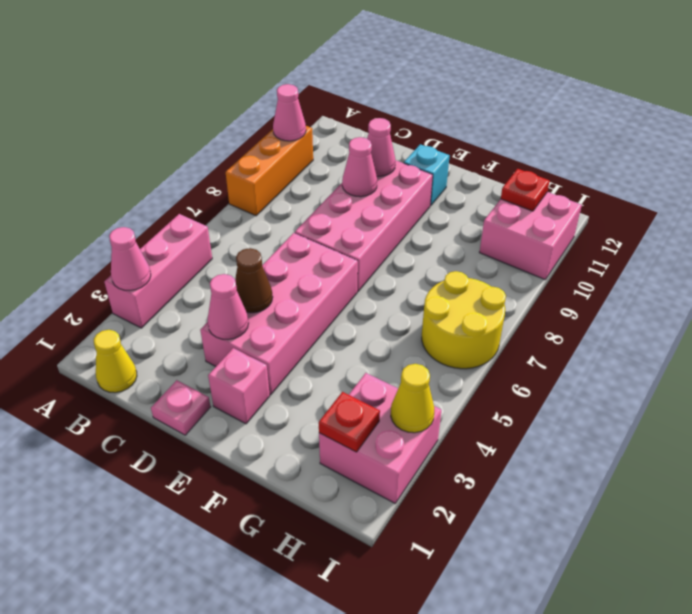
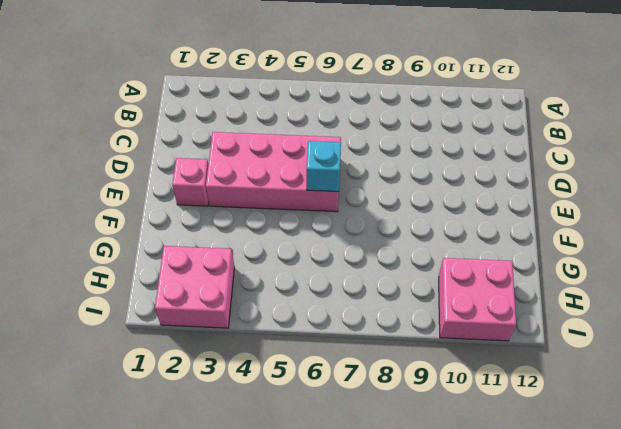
cyan brick E6 level 2 -> cyan brick E11 level 1
none -> pink brick A3:A5 level 1
none -> orange brick A8:A10 level 1
none -> yellow cone B1 level 1

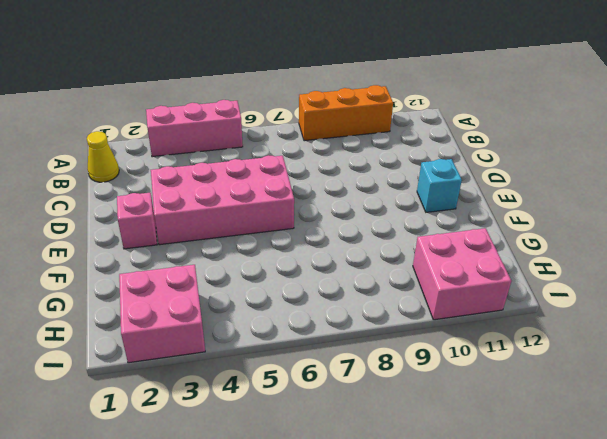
none -> pink plate D1 level 1
none -> pink brick D7:E10 level 1
none -> yellow round brick H6:I7 level 1

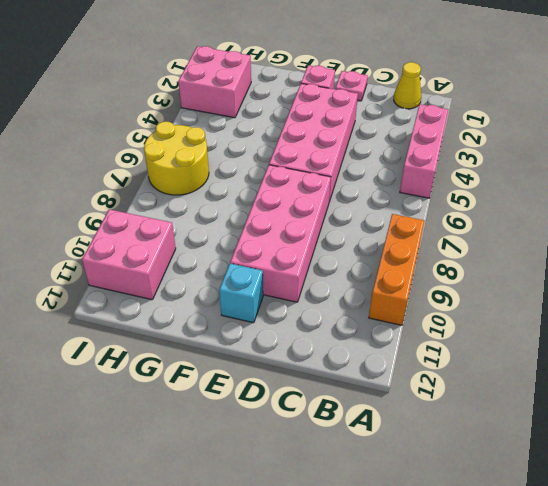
none -> pink cone A3 level 2
none -> pink cone A10 level 2
none -> pink cone D3 level 2

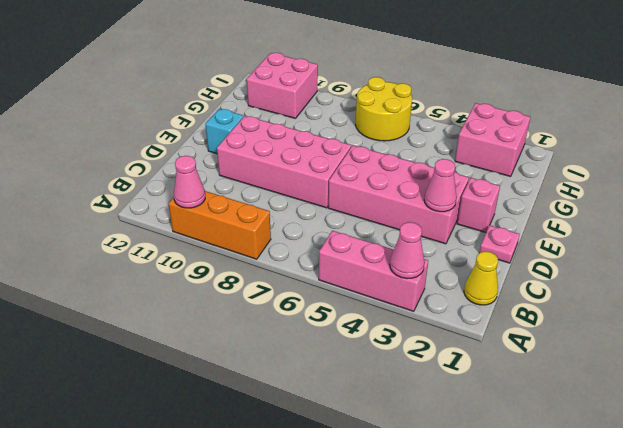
none -> brown cone D4 level 2
none -> pink cone D9 level 2
none -> pink cone D10 level 2

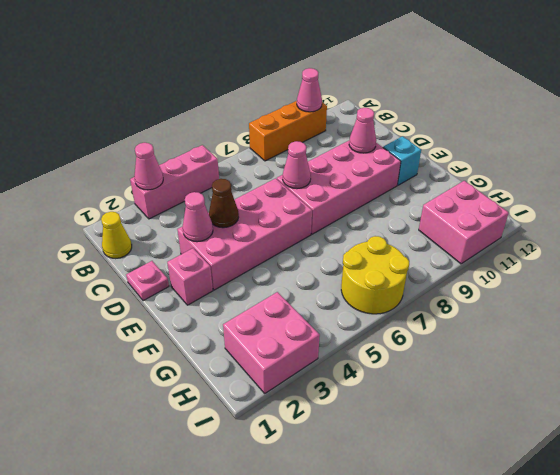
pink cone D7 level 2 -> pink cone D9 level 2
none -> red plate H2 level 2
none -> red plate H11 level 2
none -> yellow cone I3 level 2

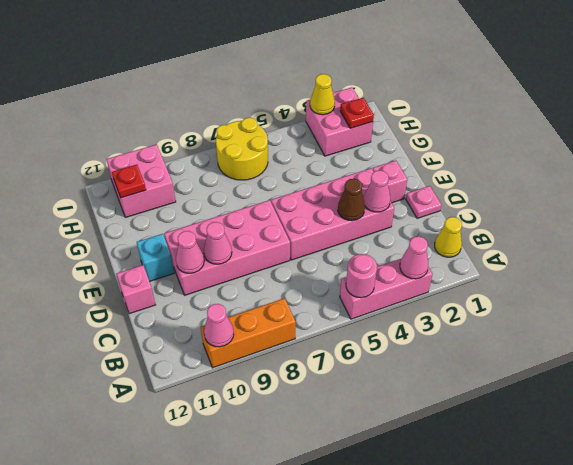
pink round brick A5 level 2 -> none
pink brick D12 level 1 -> none

